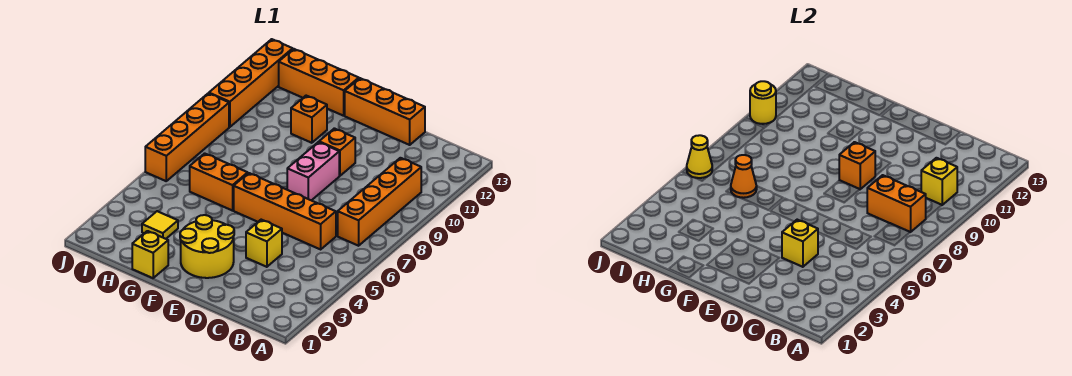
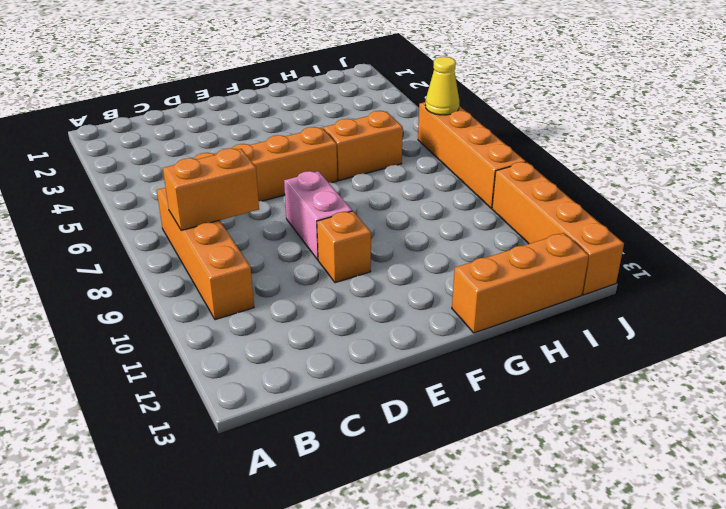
none -> yellow brick D4 level 1
none -> orange brick D13:F13 level 1
none -> yellow round brick E2:F3 level 1

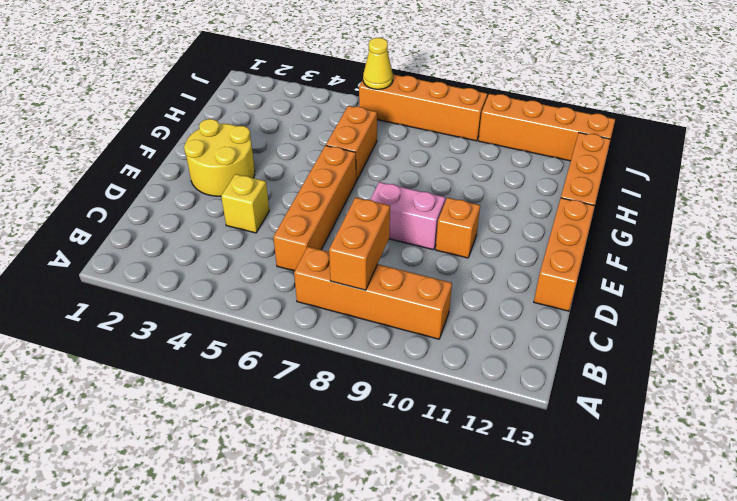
none -> yellow brick G1 level 1
none -> orange brick G11 level 1
none -> yellow tile H3 level 1

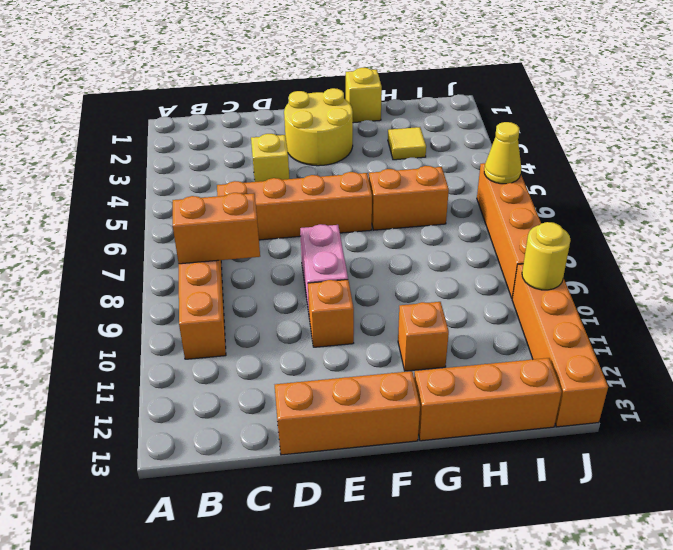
none -> yellow brick B10 level 2
none -> yellow brick D4 level 2
none -> orange brick E9 level 2

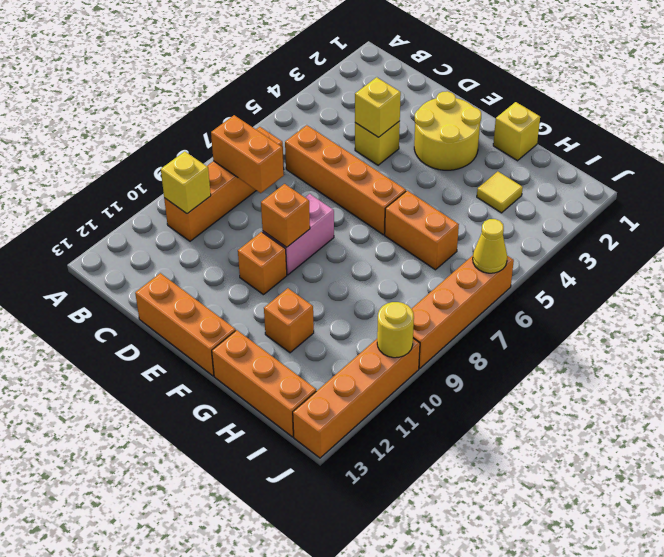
none -> orange cone H6 level 2

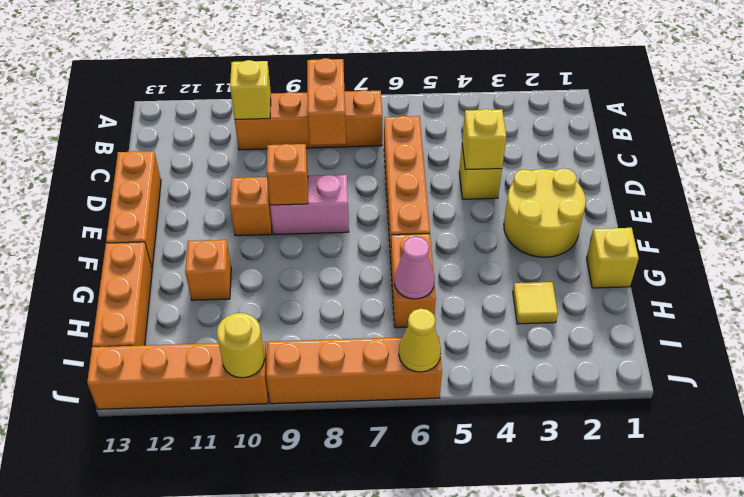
pink cone H6 level 2 -> orange cone H6 level 2

